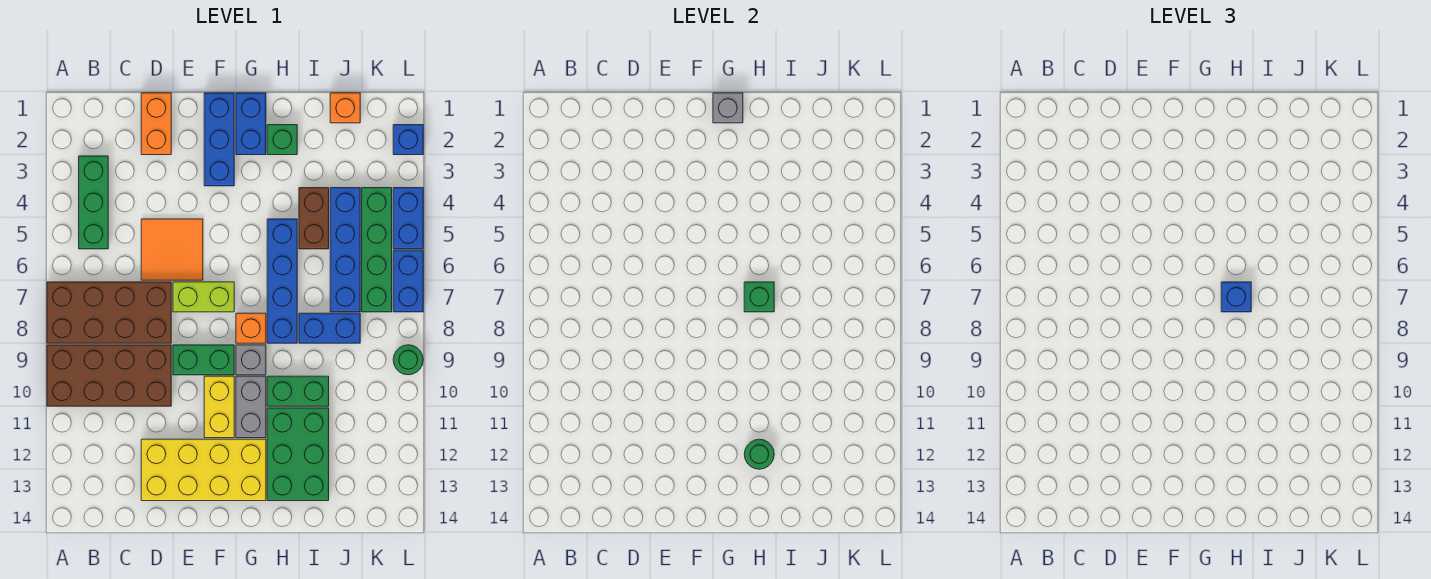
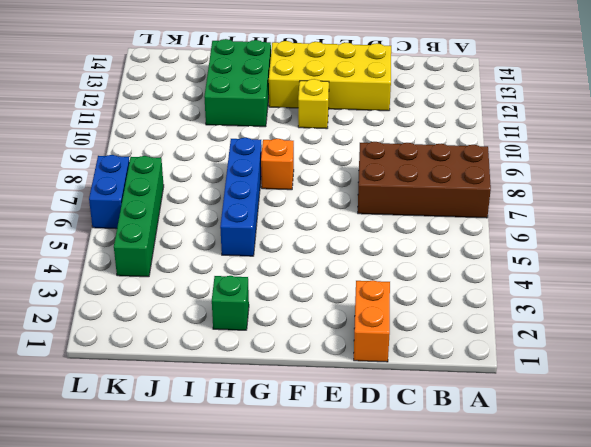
yellow brick F11 level 1 -> yellow brick F10:F11 level 1
none -> brown brick A9:D10 level 1
none -> green brick B3:B5 level 1
none -> orange tile D5:E6 level 1
none -> lime brick E7:F7 level 1

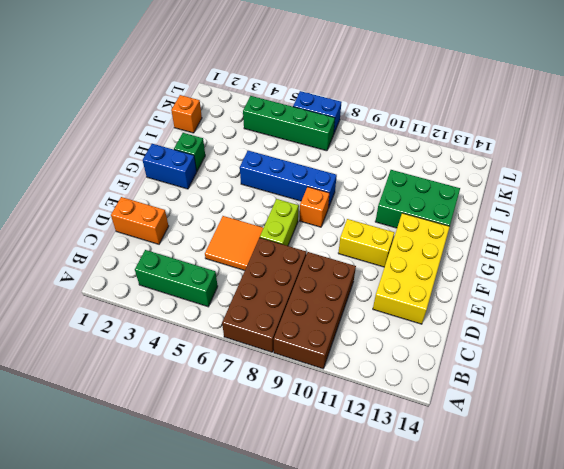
none -> green brick E9:F9 level 1
none -> blue brick F1:F3 level 1
none -> grey brick G9 level 1
none -> grey brick G10:G11 level 1

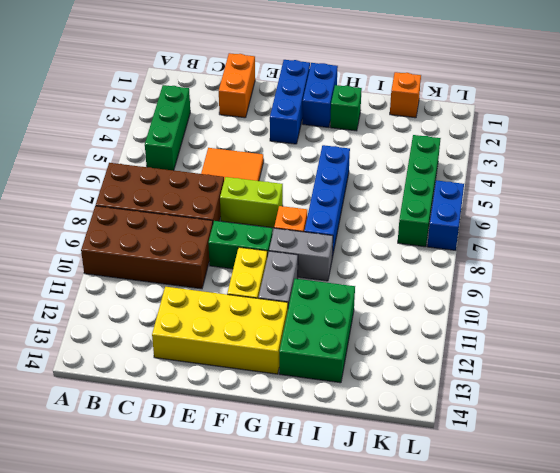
grey brick G9:H9 level 1 -> grey brick G9 level 1
none -> green brick H10:I10 level 1
none -> brown brick I4:I5 level 1
none -> blue brick I8:J8 level 1
none -> blue brick J4:J7 level 1

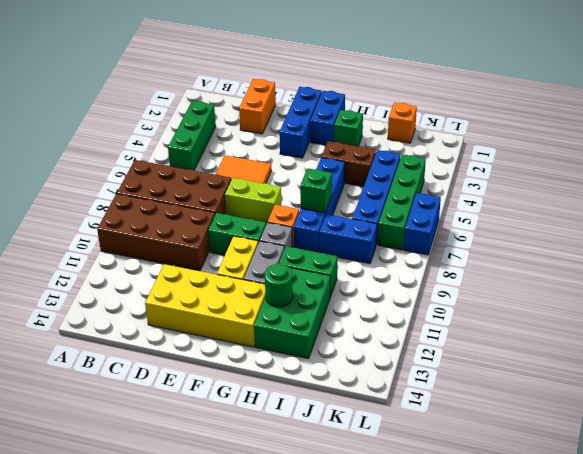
brown brick H4:I4 level 1 -> brown brick I4:I5 level 1
none -> blue brick L2 level 1
none -> blue brick L4:L5 level 1
none -> green round brick L9 level 1
none -> grey brick G1 level 2

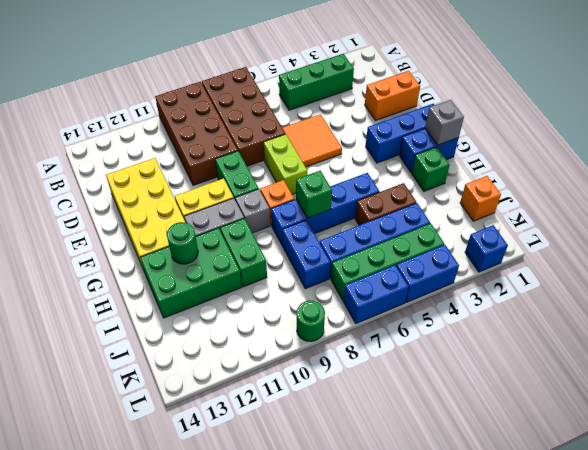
none -> blue brick H7 level 3

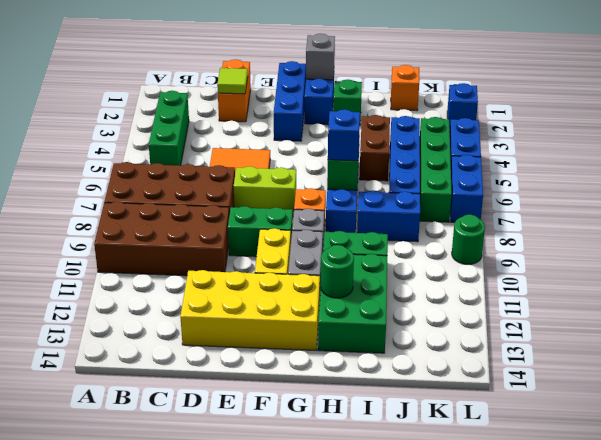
lime tile D2 level 2 -> none

